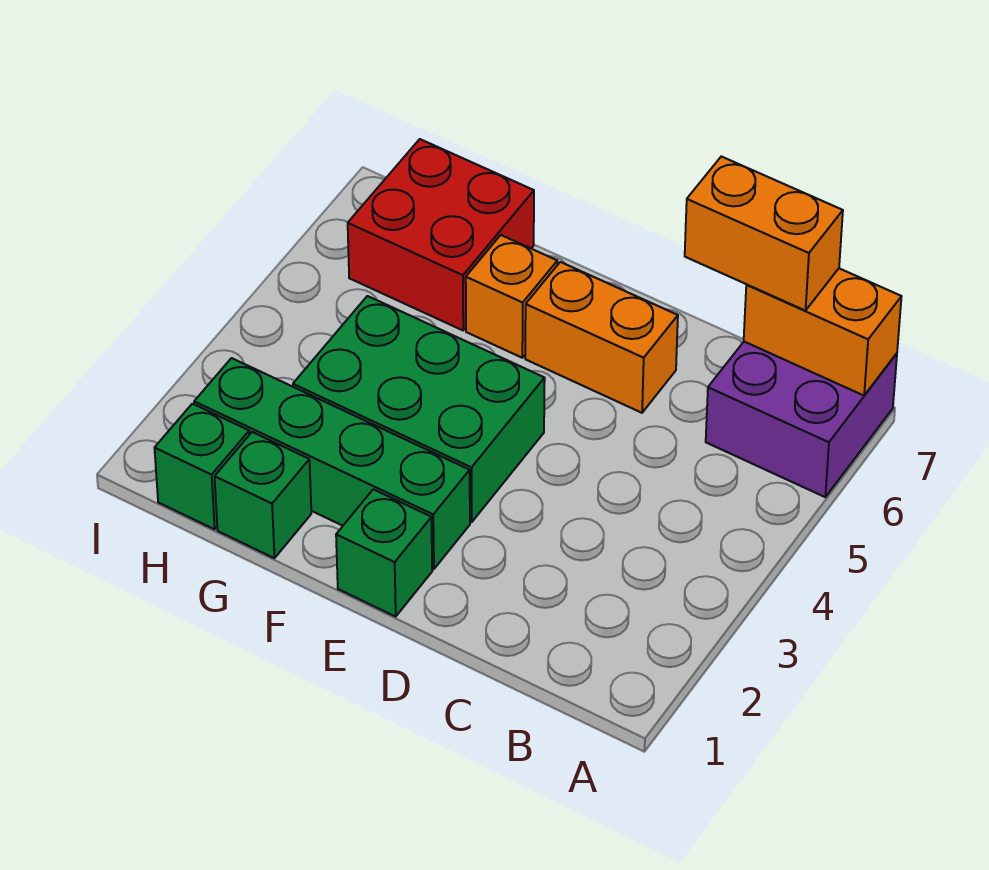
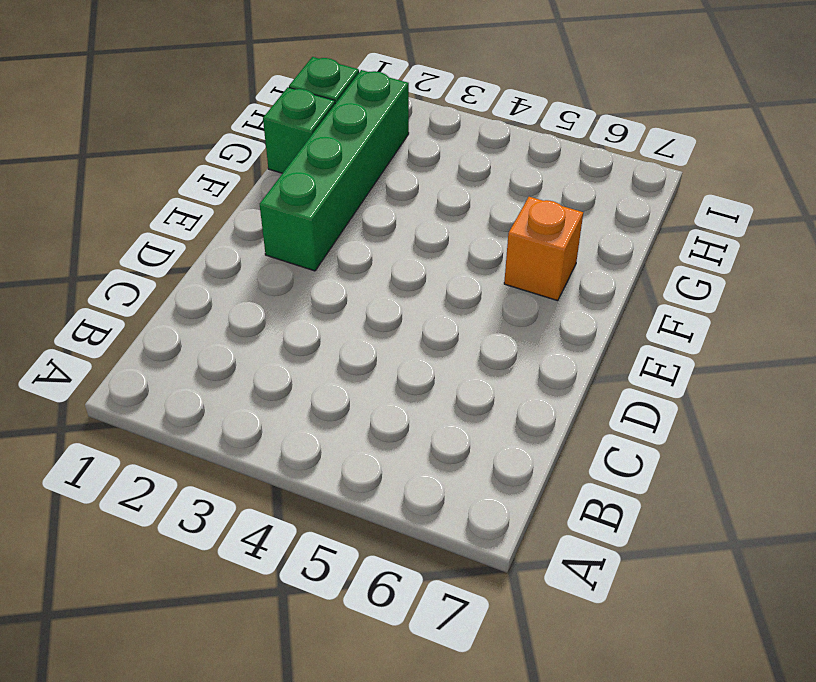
none -> purple brick A6:B7 level 1
none -> orange brick D6:E6 level 1

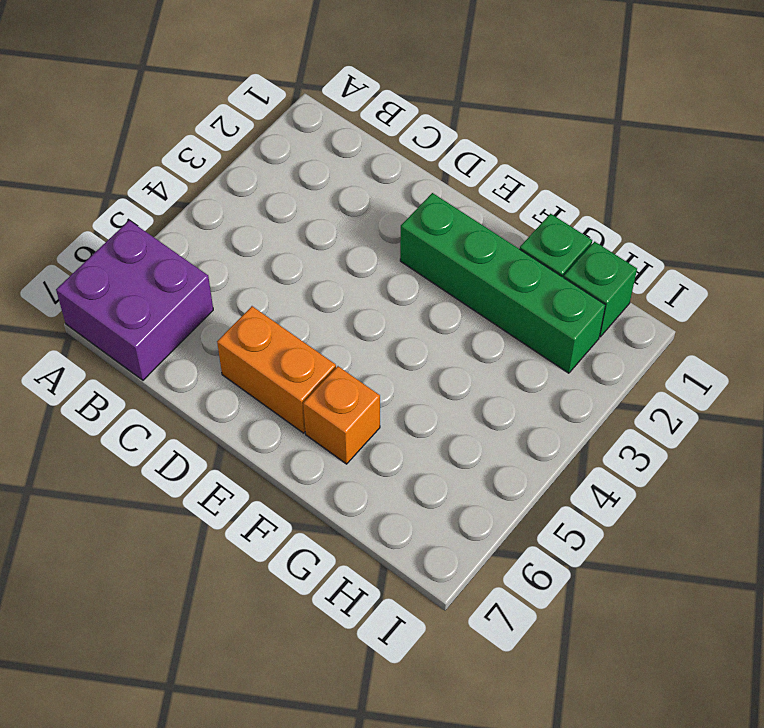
none -> green brick E1 level 1
none -> green brick E3:G4 level 1

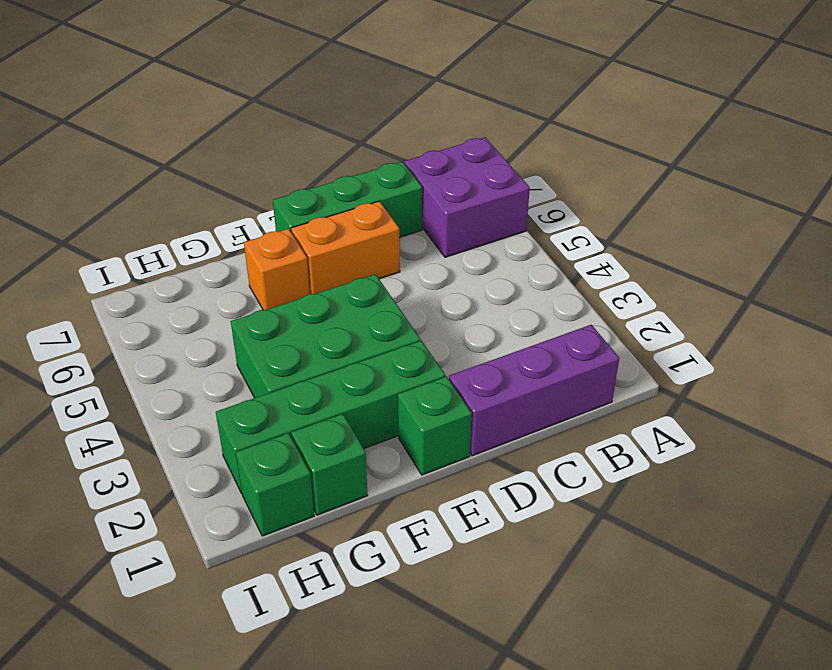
purple brick B1:D1 level 1 -> none
green brick C7:E7 level 1 -> none
none -> red brick G6:H7 level 1
none -> orange brick A7:B7 level 2

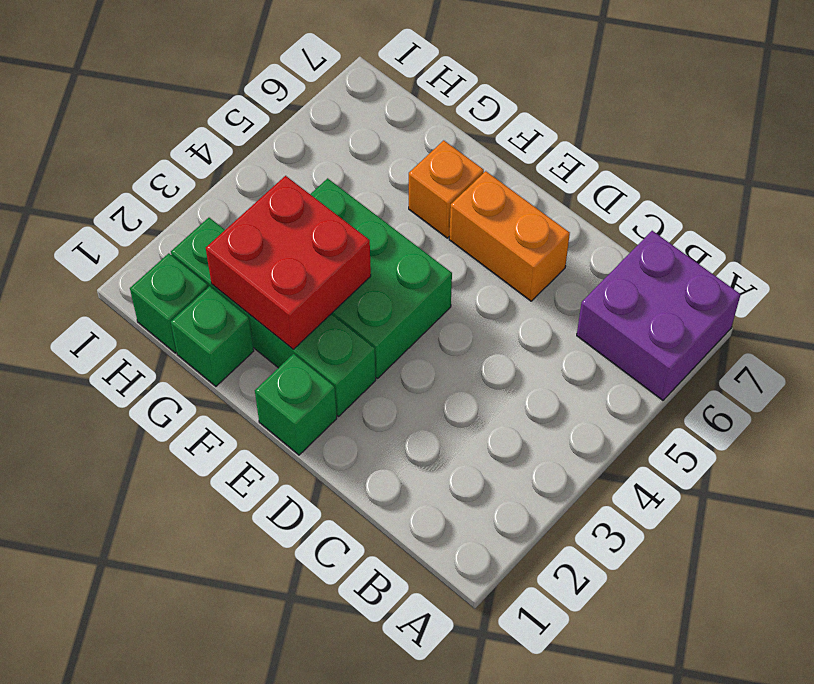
red brick F2:G3 level 2 -> red brick G6:H7 level 1
none -> orange brick A7:B7 level 2
none -> orange brick B7:C7 level 3

